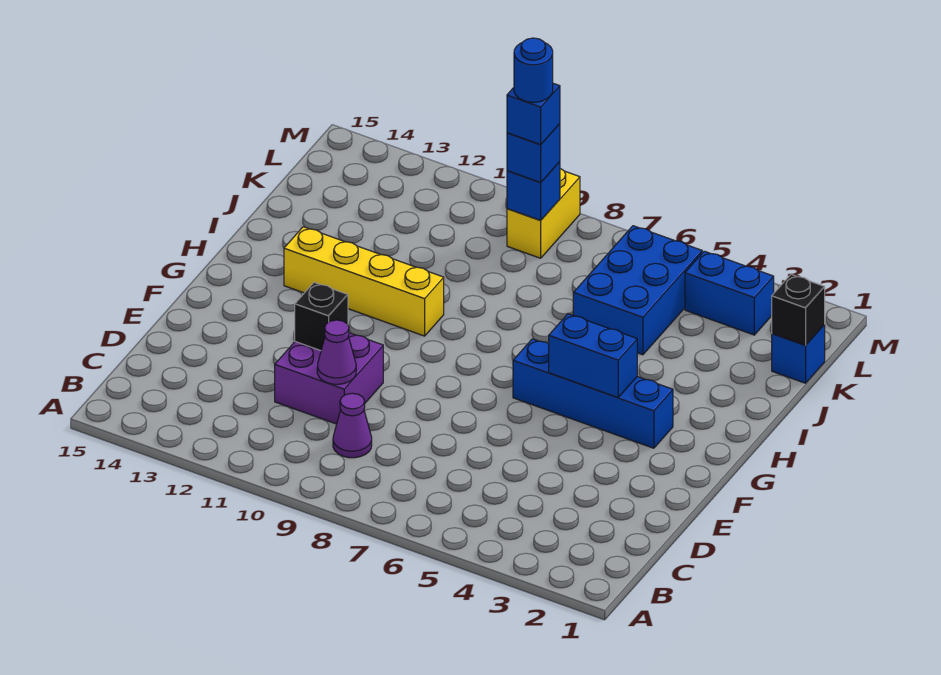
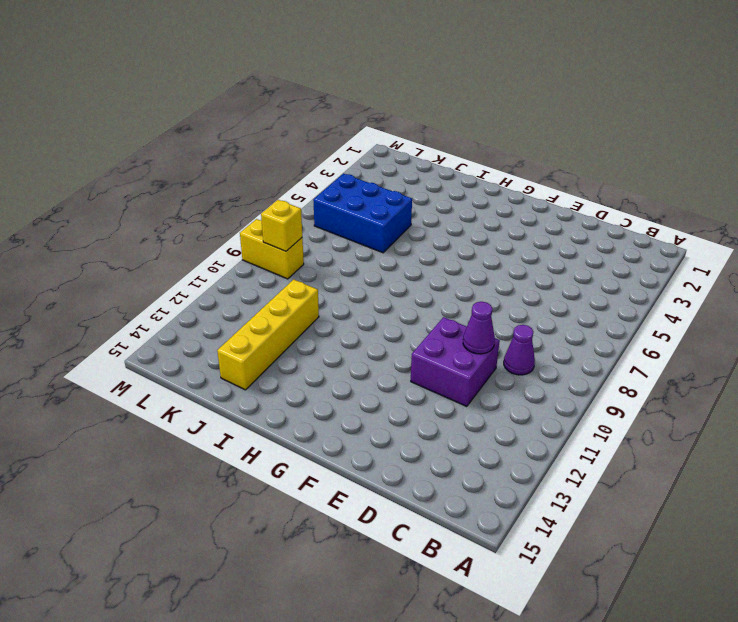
yellow brick J11:J14 level 1 -> yellow brick H10:H13 level 1
yellow brick L9 level 2 -> blue brick L9 level 2
none -> blue brick G3:G6 level 1
none -> blue brick K1 level 1
none -> blue brick L3:L4 level 1

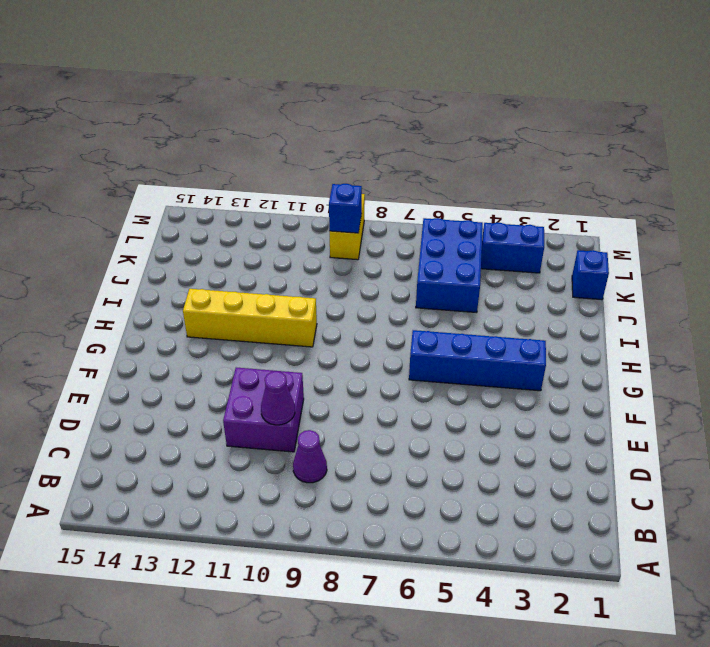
none -> black brick E11 level 2
none -> blue brick G4:G5 level 2
none -> black brick K1 level 2

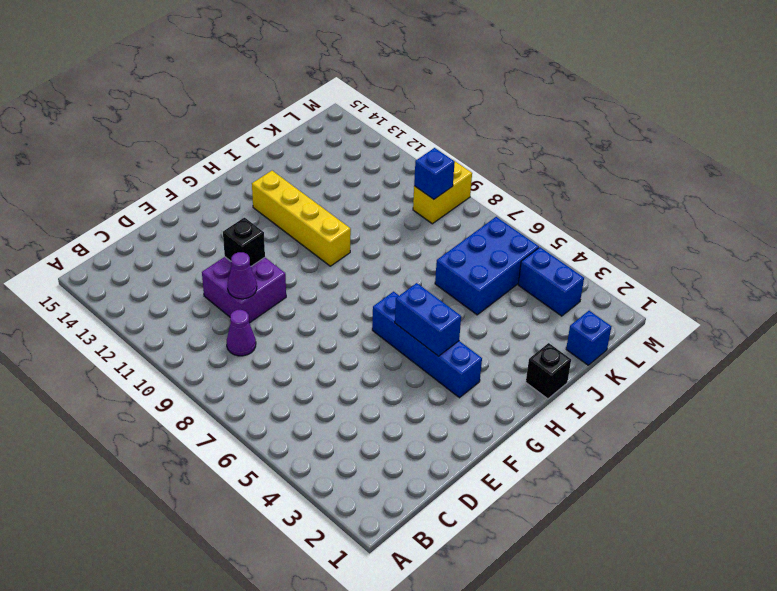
black brick I1 level 1 -> black brick K1 level 2
none -> blue brick L9 level 3
none -> blue brick L9 level 4
none -> blue round brick L9 level 5

